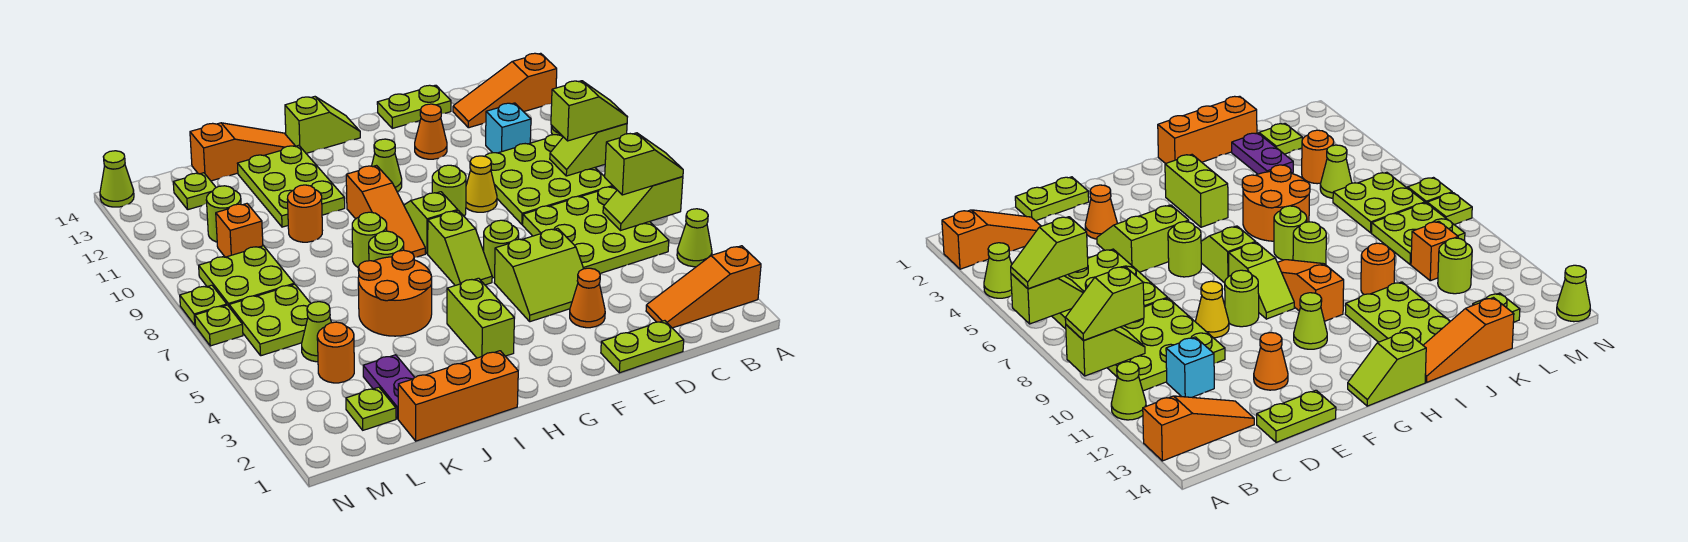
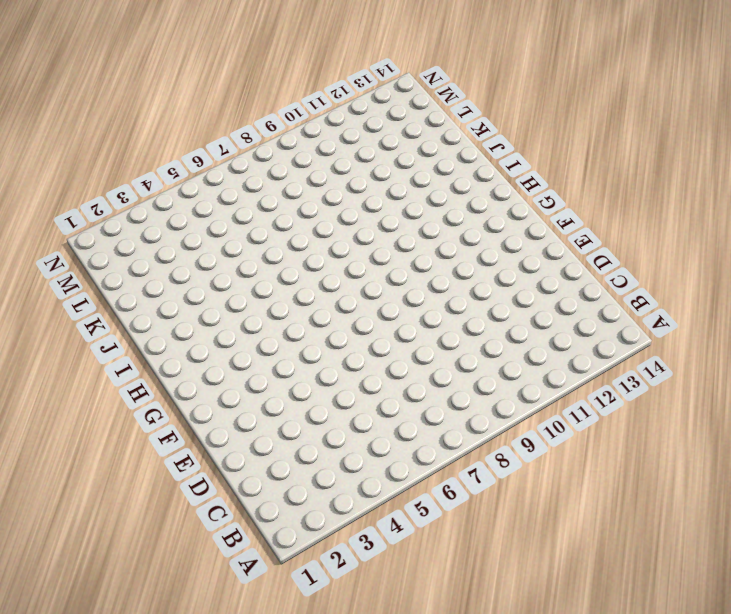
none -> orange slope A2:C2 level 1 top A
none -> lime cone A4 level 1
none -> lime cone A11 level 1
none -> orange slope A13:C13 level 1 top A

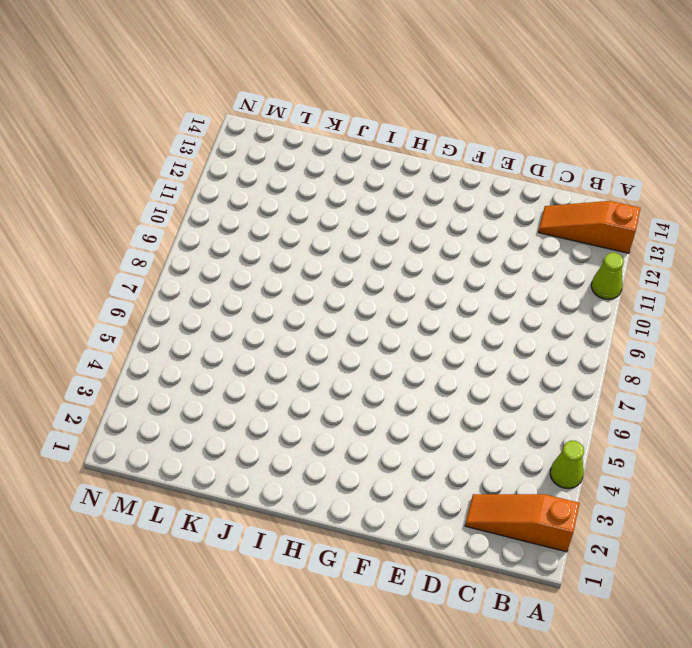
none -> lime plate B5:D7 level 1
none -> lime plate B8:D10 level 1
none -> cyan brick C11 level 1
none -> lime plate D1:E1 level 1

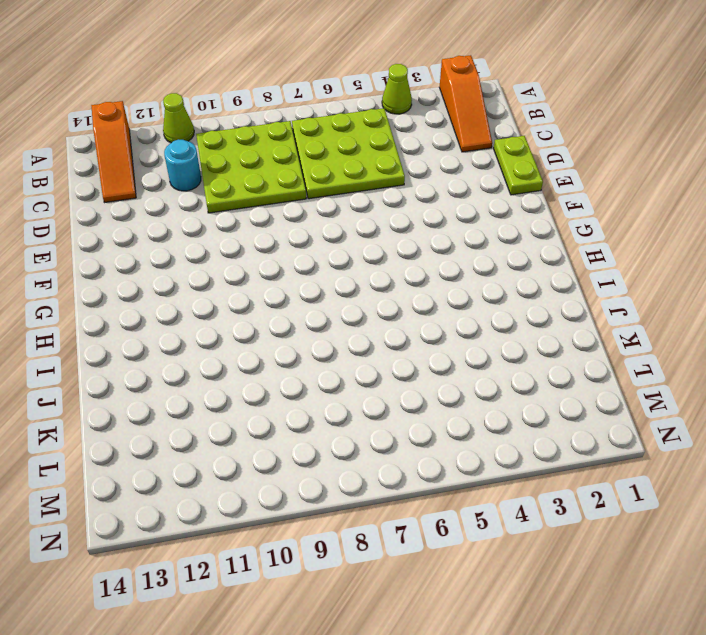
cyan round brick C11 level 1 -> cyan brick C11 level 1
none -> lime plate D14:E14 level 1
none -> orange cone E3 level 1
none -> lime slope E4:F5 level 1 top 5
none -> yellow cone E9 level 1

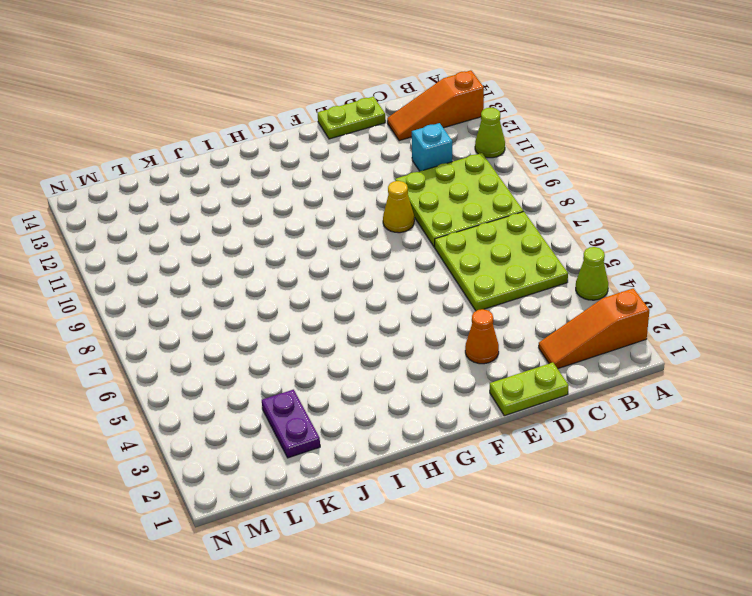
none -> lime slope E4:F5 level 1 top 5
none -> orange cone E12 level 1
none -> lime round brick F6 level 1
none -> lime round brick F9 level 1

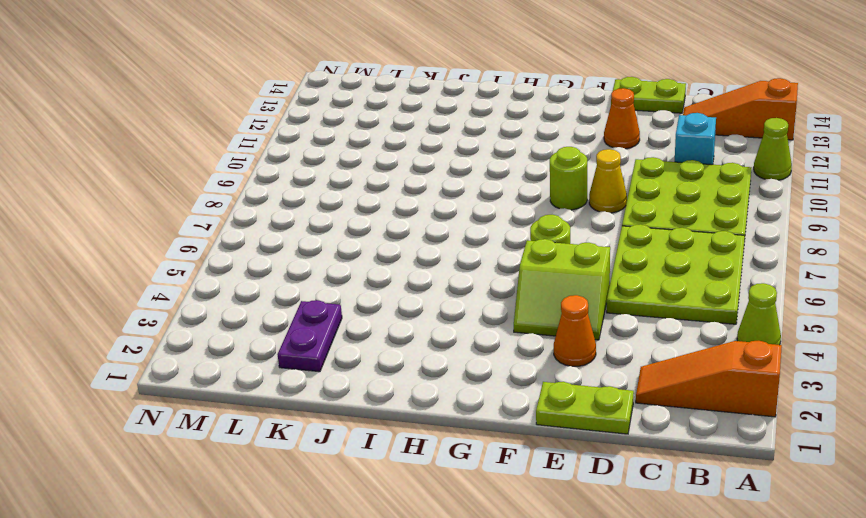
none -> lime slope G6:G7 level 1 top 7
none -> lime slope G8:G9 level 1 top 8
none -> lime cone G11 level 1
none -> lime slope G14:H14 level 1 top H

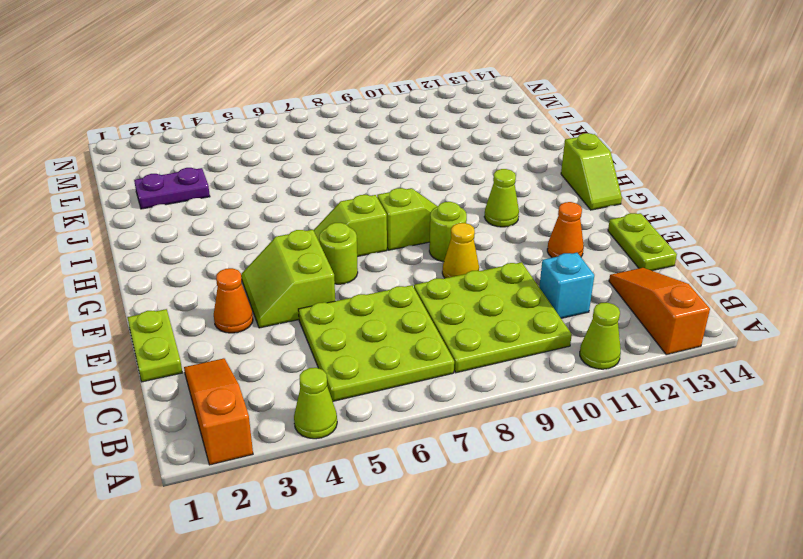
none -> lime brick H3:H4 level 1
none -> orange slope H8:H10 level 1 top 10
none -> orange brick I1:K1 level 1
none -> orange round brick I5:J6 level 1

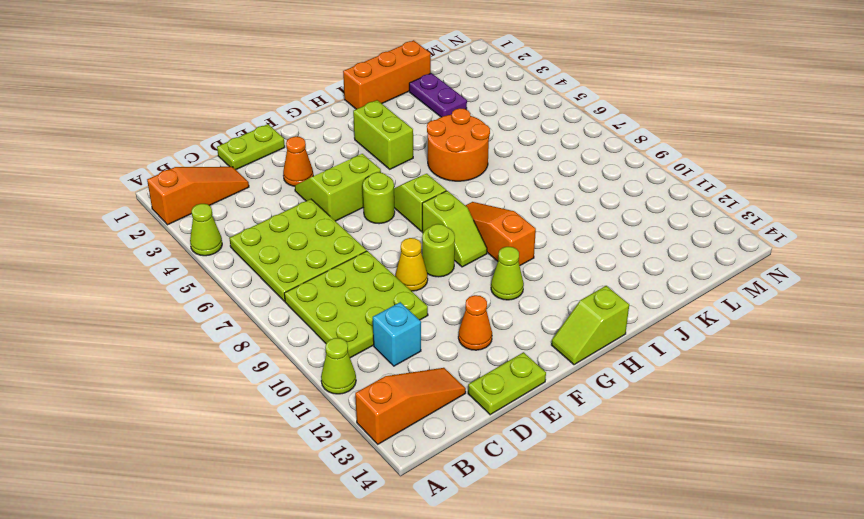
none -> lime round brick I7 level 1
none -> lime round brick I8 level 1
none -> lime plate I11:J13 level 1
none -> orange slope I14:K14 level 1 top K

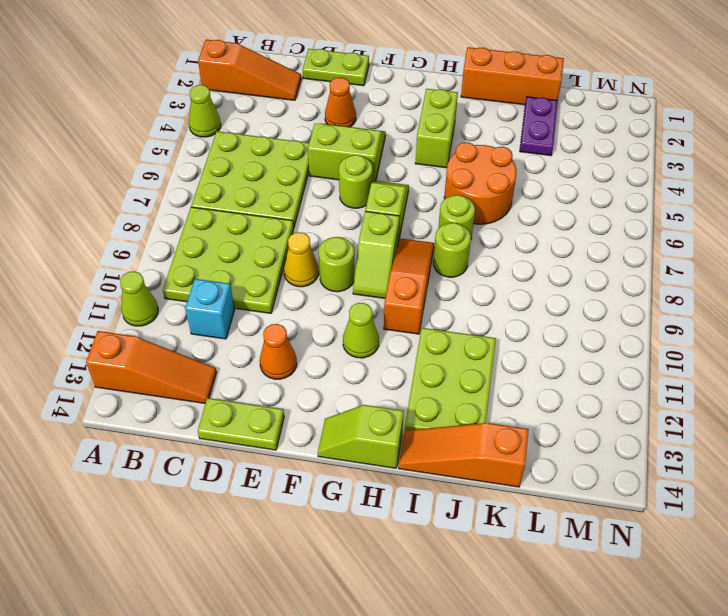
none -> orange round brick J10 level 1
none -> lime plate L2 level 1
none -> orange round brick L4 level 1
none -> lime cone L5 level 1

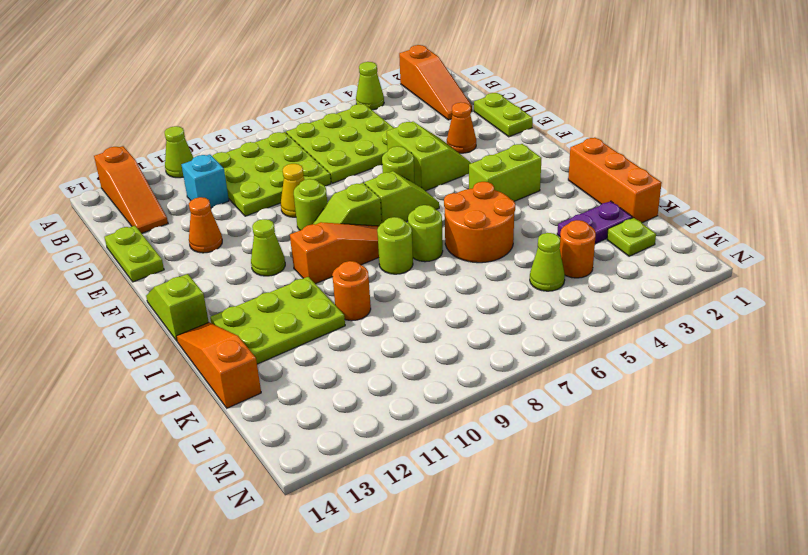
none -> lime plate L6:M7 level 1
none -> lime plate L8:M9 level 1
none -> orange brick L10 level 1
none -> lime round brick L11 level 1

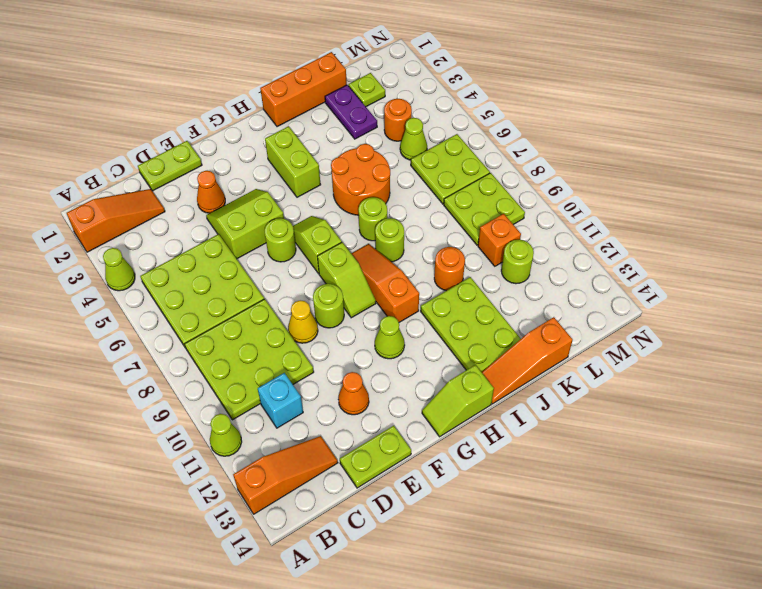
none -> lime plate L13 level 1
none -> lime plate N7 level 1
none -> lime plate N8 level 1
none -> lime cone N14 level 1

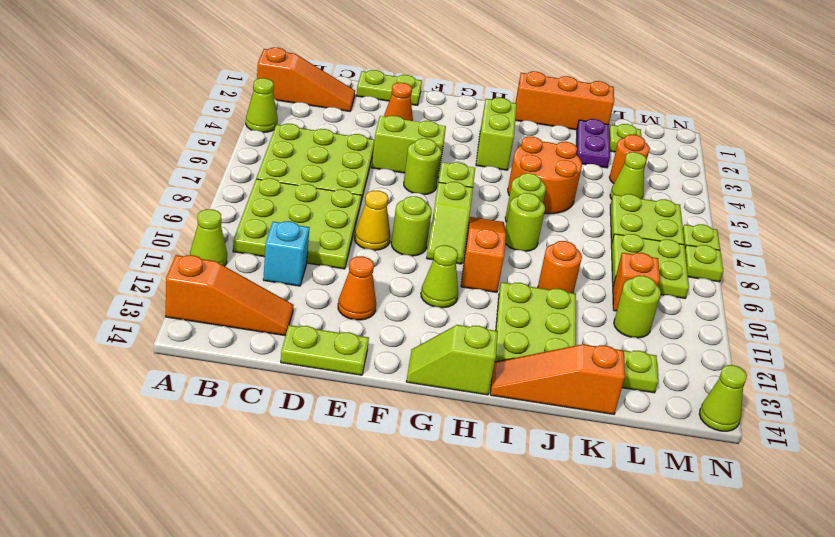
none -> lime slope A6:B6 level 2 top A
none -> lime slope A9:B9 level 2 top A
none -> lime slope A6:B6 level 3 top B
none -> lime slope A9:B9 level 3 top B

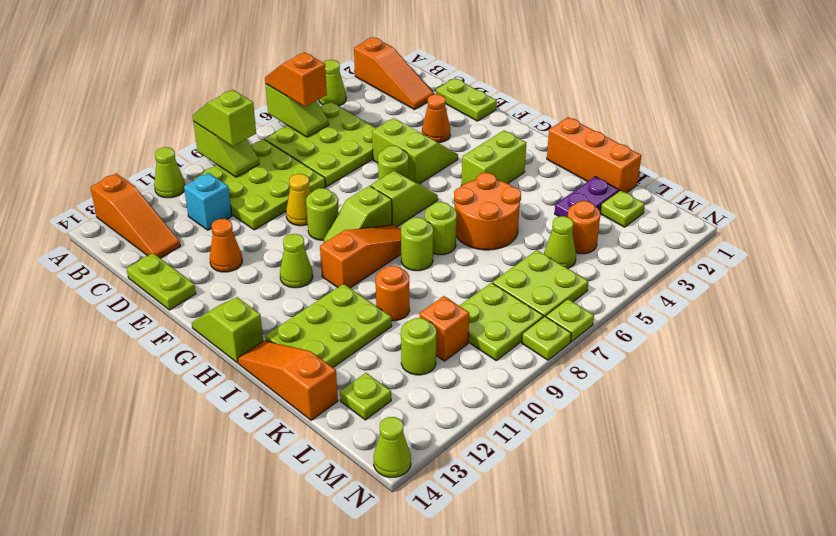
orange slope A6:B6 level 3 top B -> lime slope A6:B6 level 3 top B

